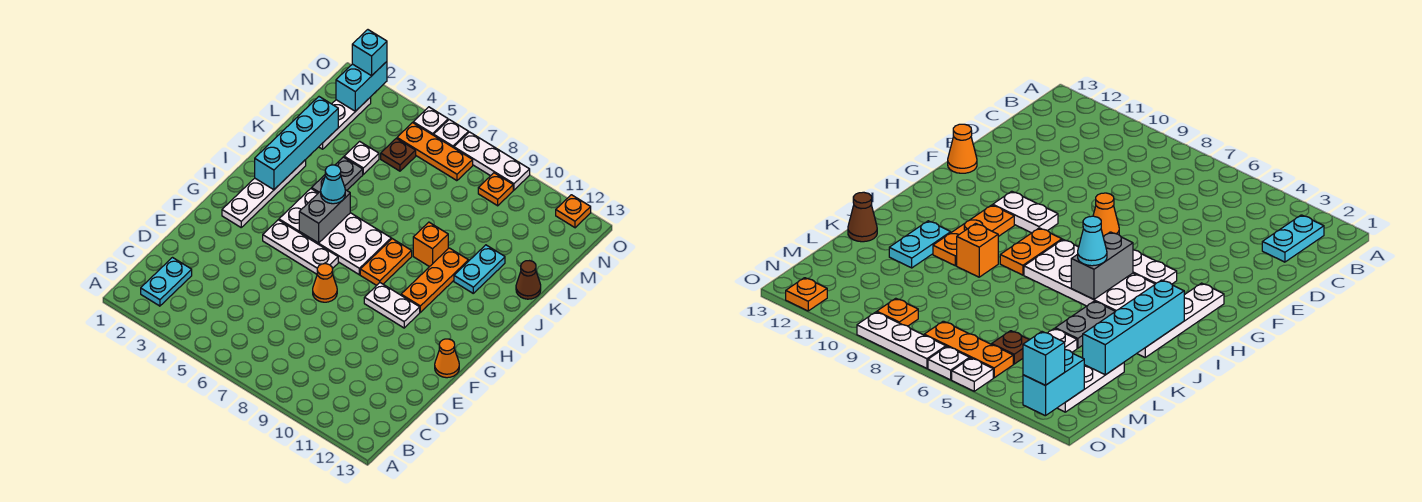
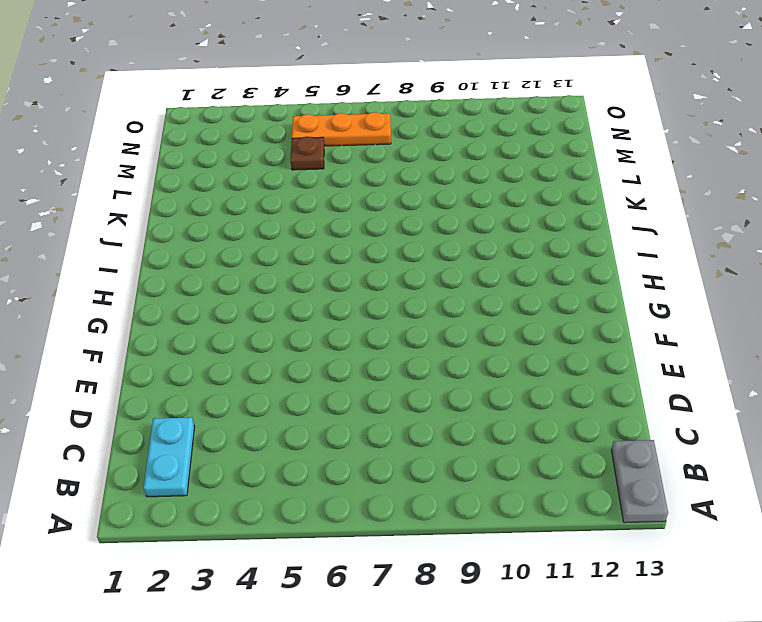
grey plate A13:B13 level 1 -> grey plate J4:K4 level 1
none -> orange cone F7 level 1
none -> orange cone F13 level 1
none -> white plate G2:J2 level 1

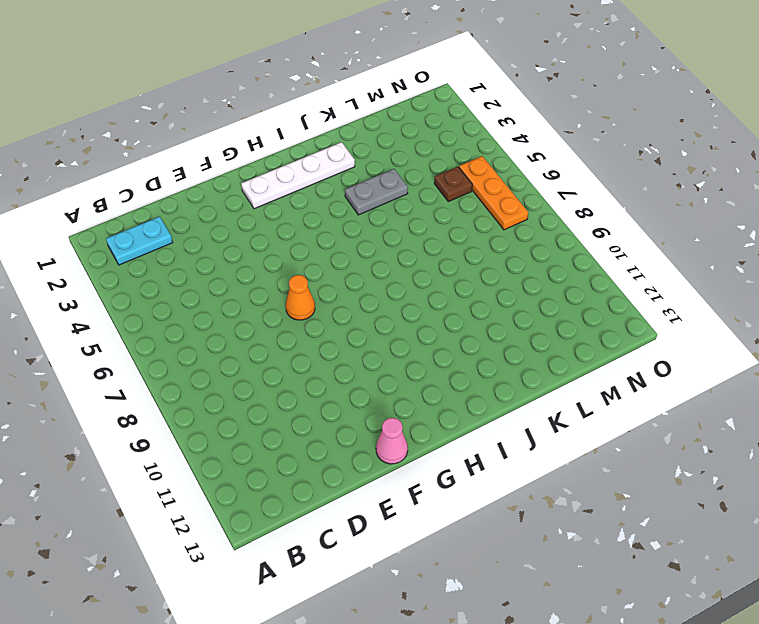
pink cone F13 level 1 -> orange cone F13 level 1
none -> white plate G4:G6 level 1
none -> white plate G9:G10 level 1
none -> white plate H4:I7 level 1

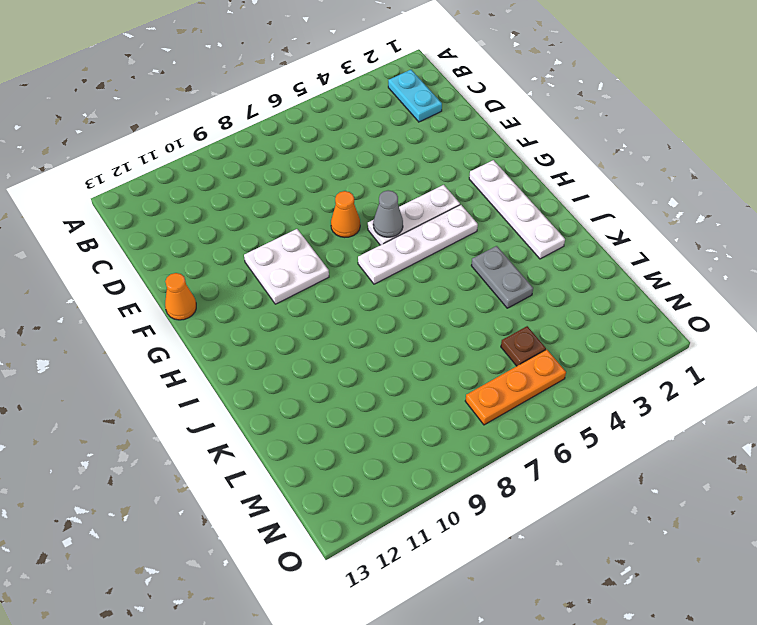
white plate F9:G10 level 1 -> white plate G9:G10 level 1
grey cone G6 level 2 -> none
white plate H4:H7 level 1 -> white plate H4:I7 level 1
none -> orange plate H8:I8 level 1
none -> orange plate H10:J10 level 1
none -> orange brick J9 level 1

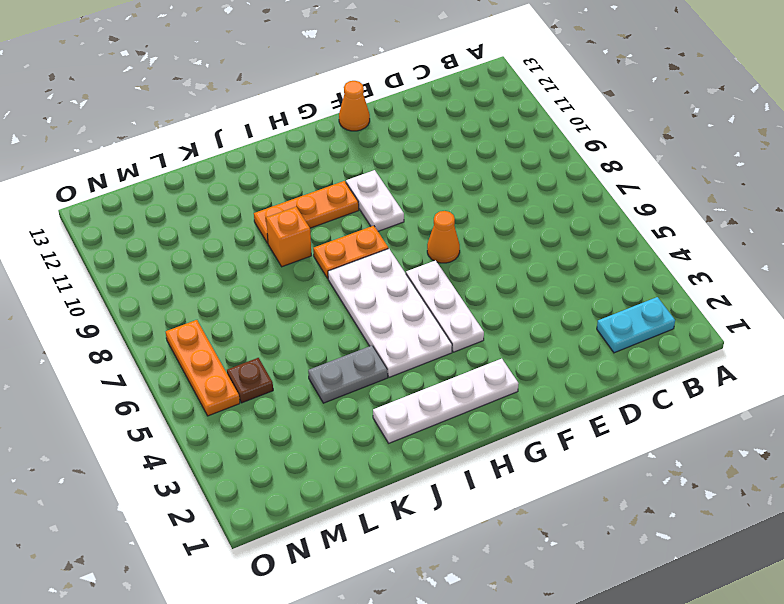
none -> cyan plate J11:K11 level 1
none -> brown cone K13 level 1
none -> white plate L2:N2 level 1

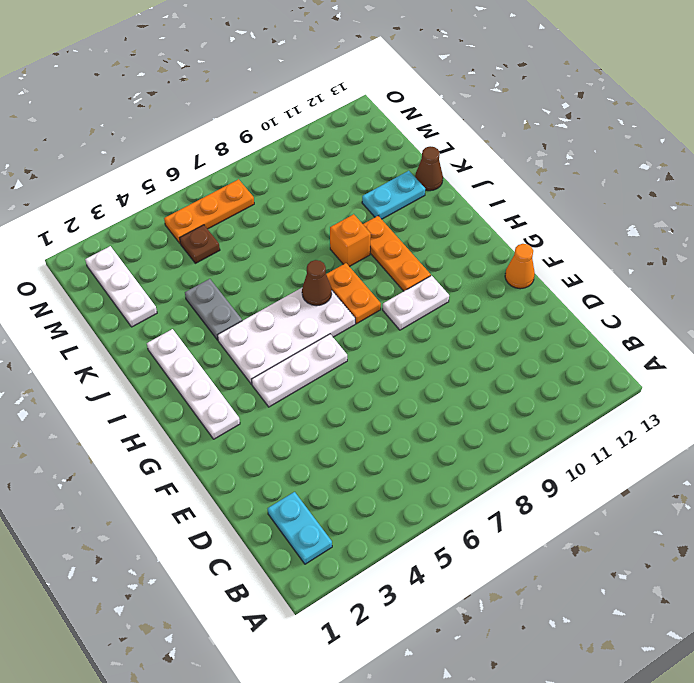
brown cone I7 level 2 -> none
cyan plate K11:K12 level 1 -> cyan plate J11:K11 level 1
none -> orange cone F7 level 1
none -> white plate L4 level 1
none -> orange plate N9 level 1

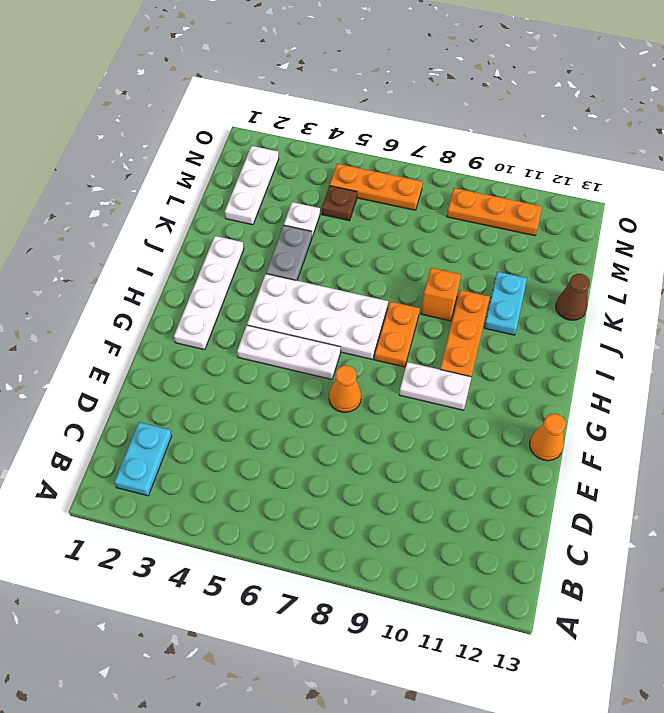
orange plate N9:N11 level 1 -> orange plate N9 level 1
none -> white plate O5 level 1
none -> white plate O6 level 1
none -> white plate O7:O9 level 1

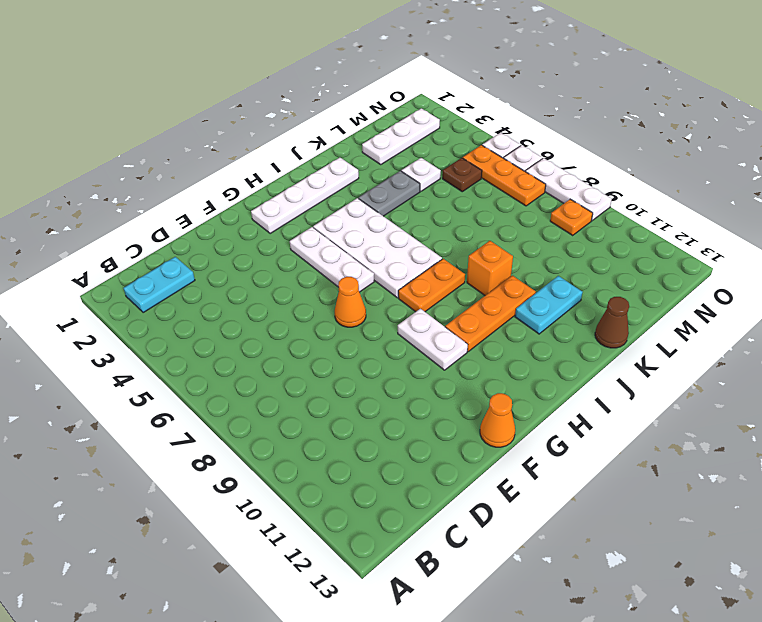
none -> orange plate O12 level 1
none -> grey brick H5:I5 level 2
none -> cyan brick I2:L2 level 2

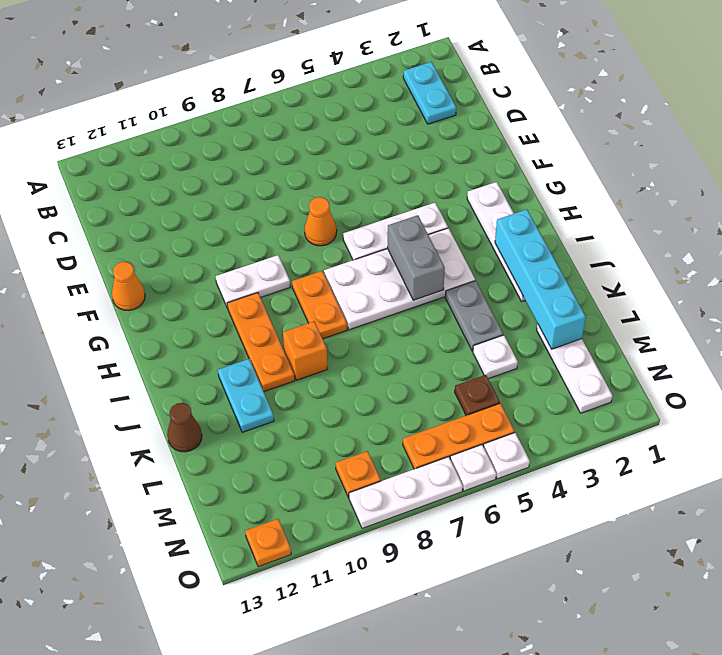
none -> cyan brick N2:O2 level 2
none -> cyan cone I5 level 3
none -> cyan brick O2 level 3

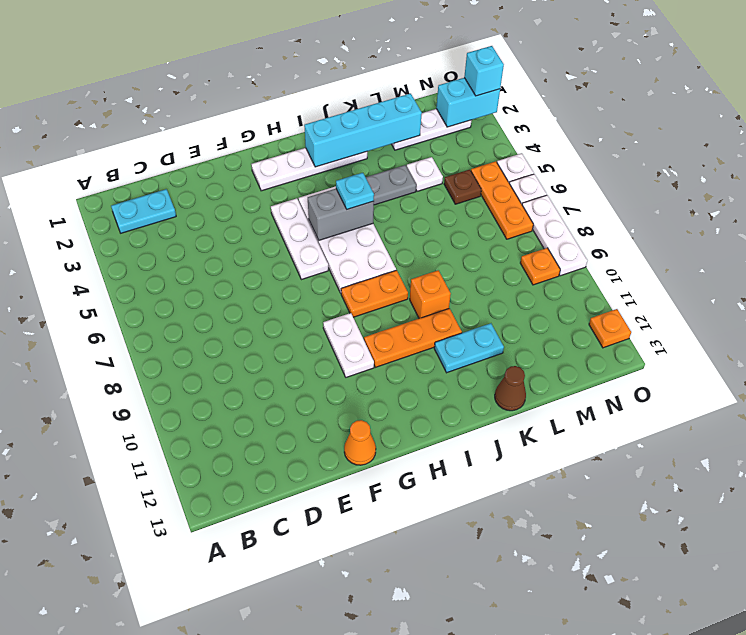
cyan plate I5 level 3 -> cyan cone I5 level 3
none -> orange cone F7 level 1

